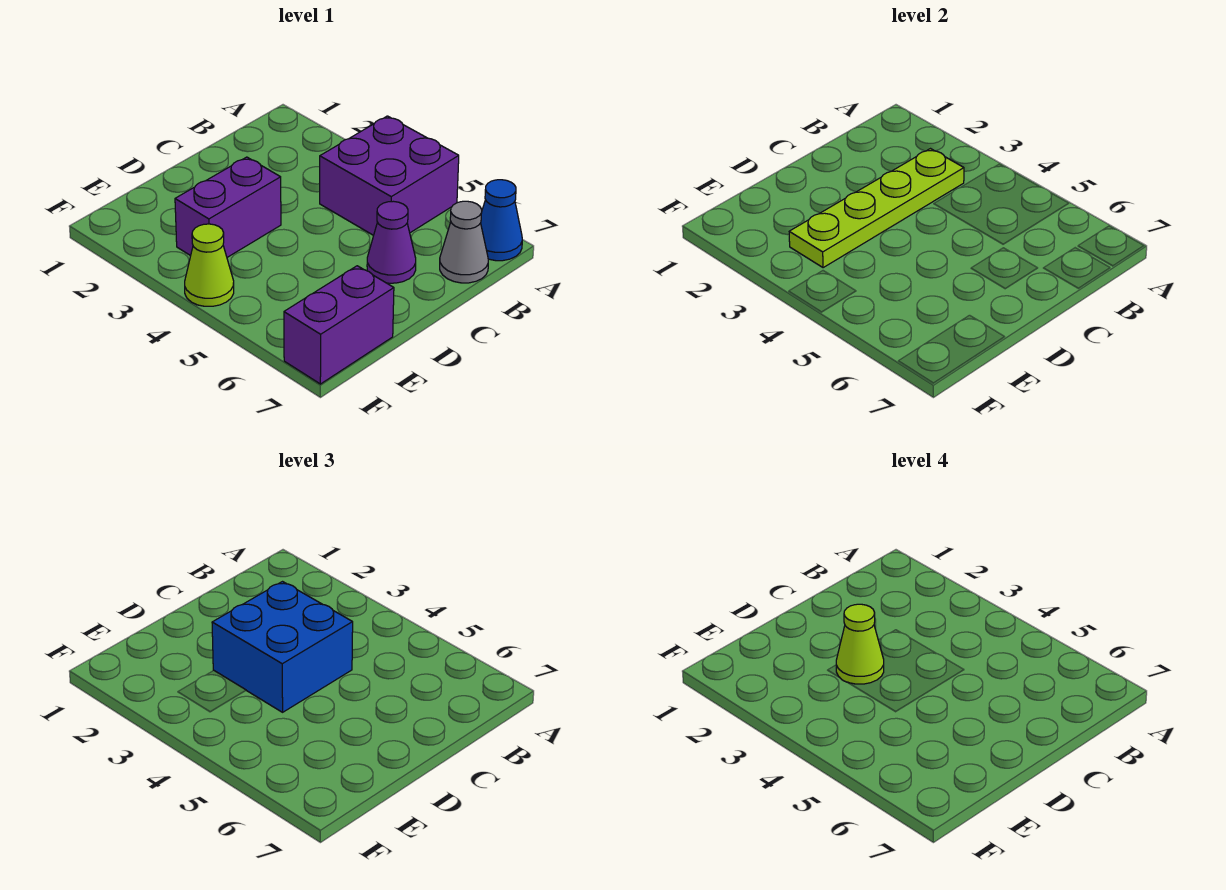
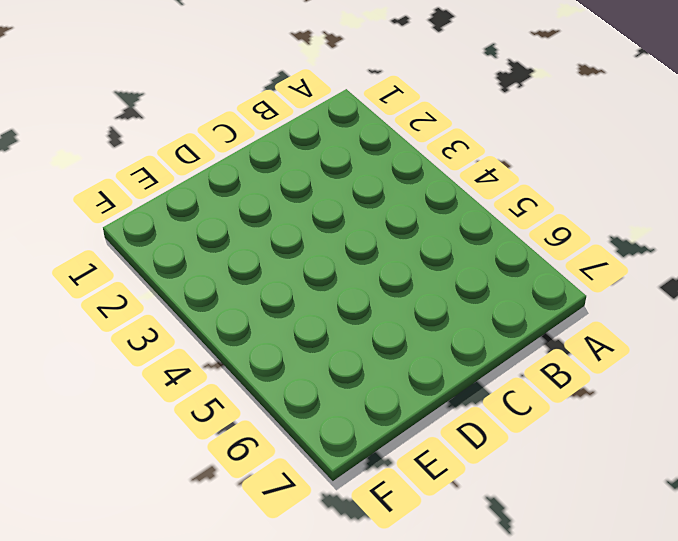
none -> purple brick A4:B5 level 1
none -> blue cone A7 level 1

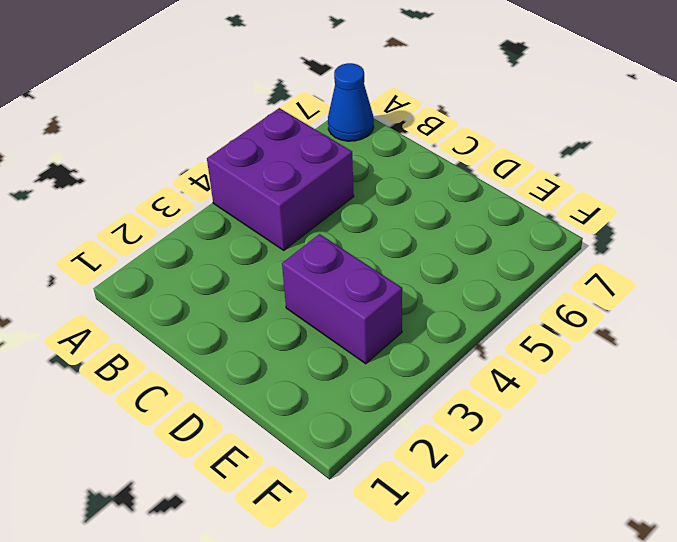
none -> grey cone B7 level 1
none -> purple cone C6 level 1

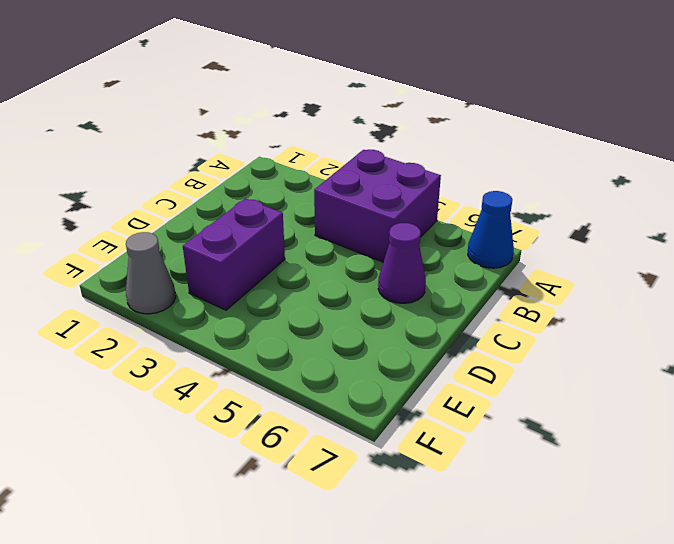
grey cone F2 level 1 -> grey cone B7 level 1
none -> purple brick E7:F7 level 1
none -> lime cone F4 level 1

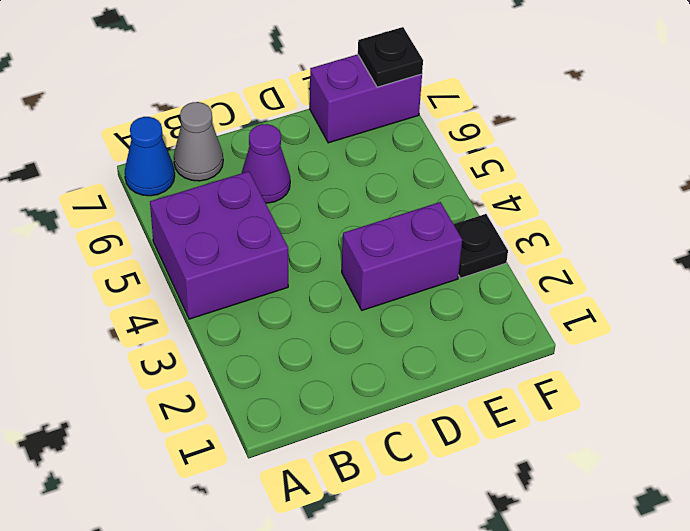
black plate F3 level 1 -> none
black plate F7 level 2 -> none
none -> lime cone F4 level 1
none -> lime plate B3:E3 level 2

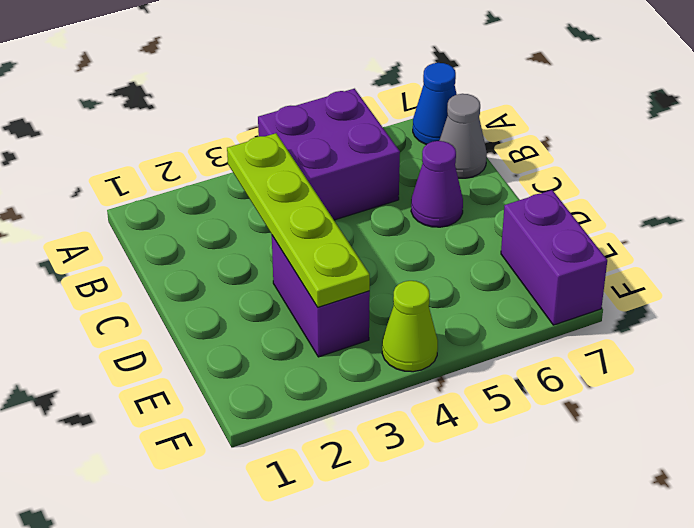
none -> blue brick C3:D4 level 3
none -> lime cone D3 level 4

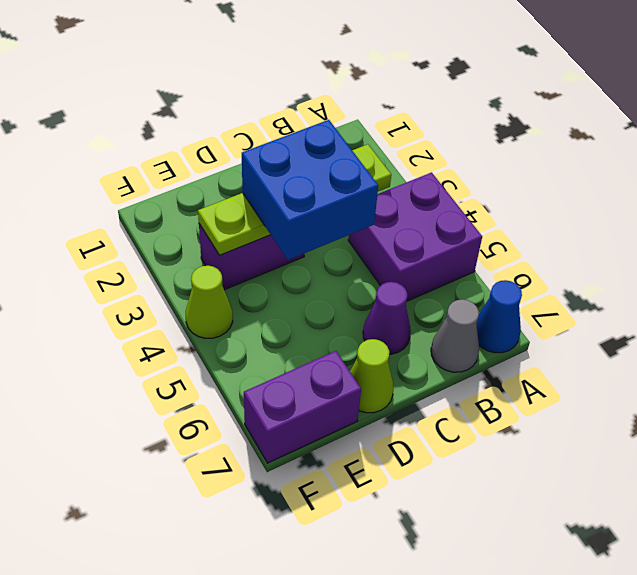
lime cone D7 level 1 -> lime cone D3 level 4

